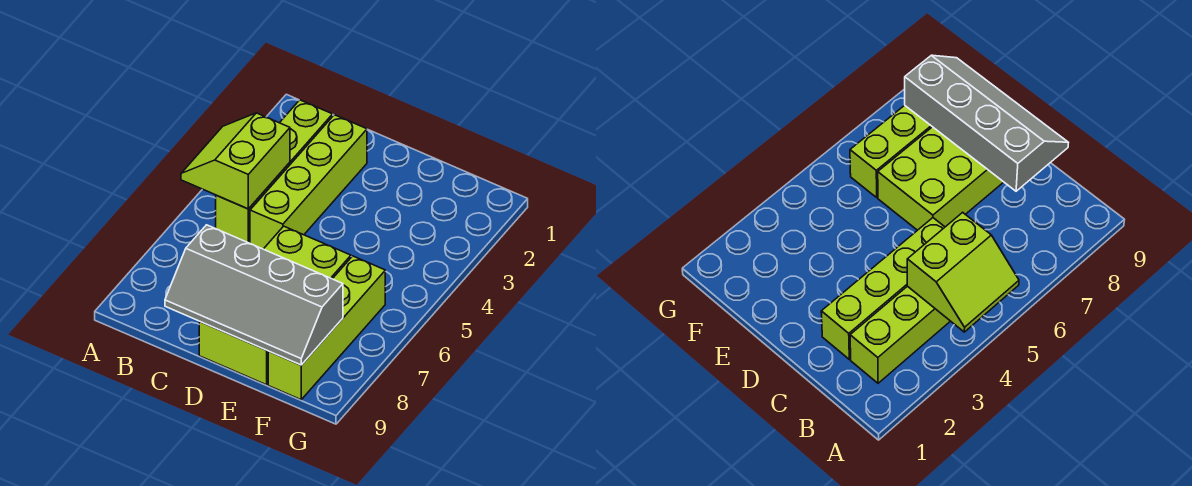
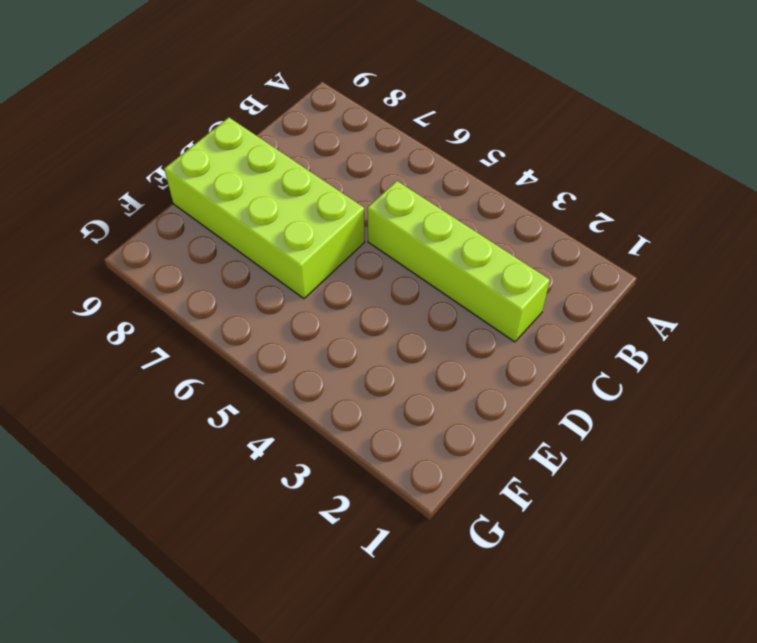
none -> lime brick B2:B5 level 1
none -> lime brick F6:F9 level 1

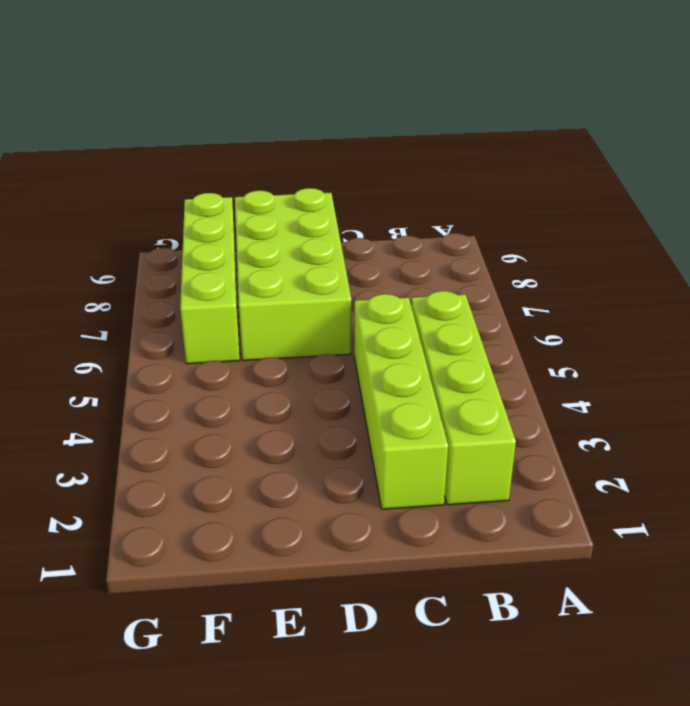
none -> lime slope A4:B5 level 2 top B
none -> grey slope C8:F9 level 2 top 8

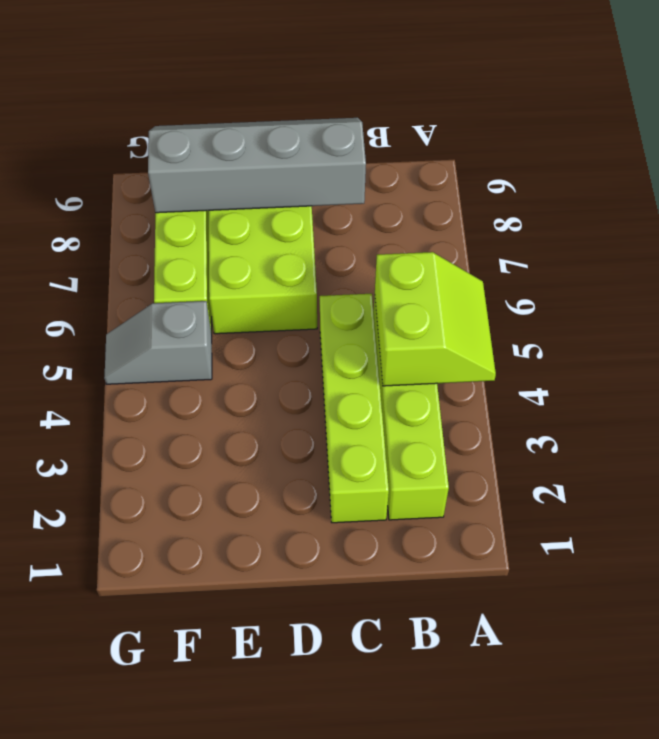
grey slope F5:G5 level 1 top F -> none

